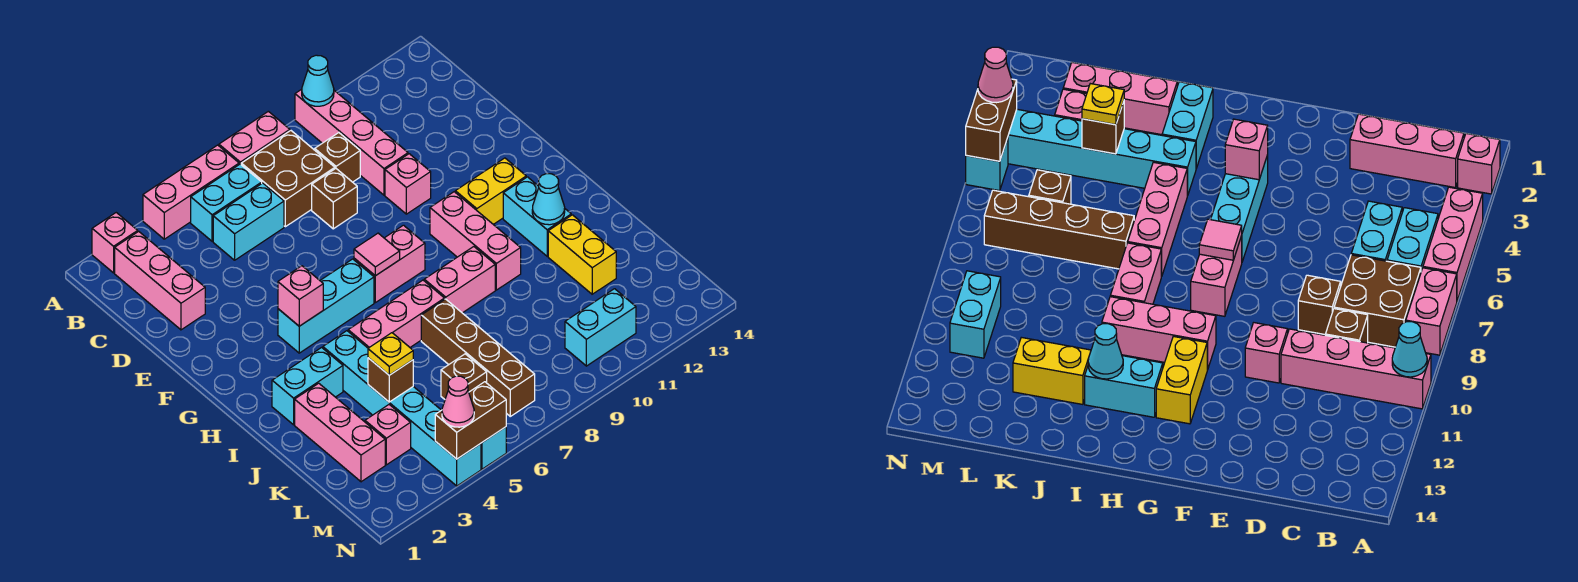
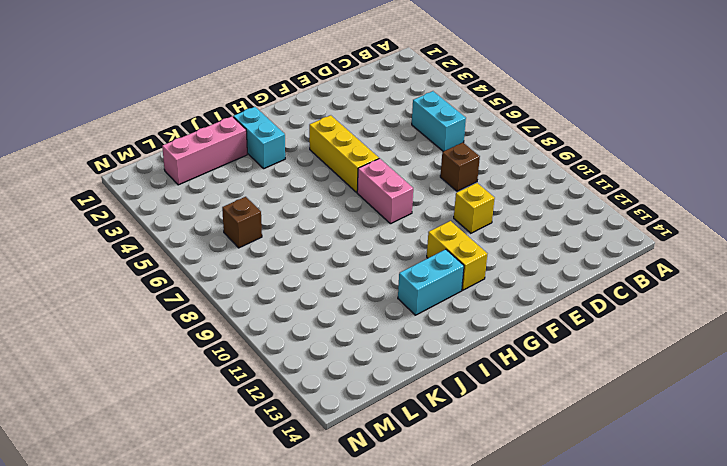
yellow brick E10 level 1 -> pink brick E10 level 1
yellow brick G4:G6 level 1 -> cyan brick G4:G6 level 1
none -> pink brick A2 level 1
none -> pink brick A4:A6 level 1
none -> pink brick A7:A8 level 1
none -> pink brick A10:D10 level 1

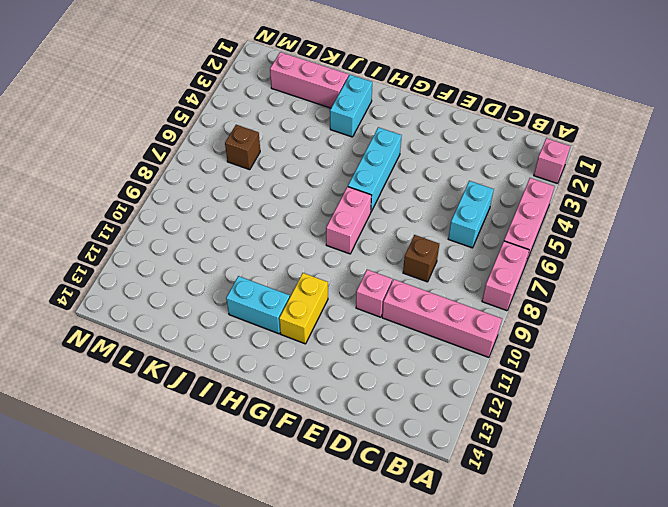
none -> pink brick B2:D2 level 1
none -> cyan brick B5:B6 level 1
none -> brown brick B7:C8 level 1
none -> brown brick C9 level 1

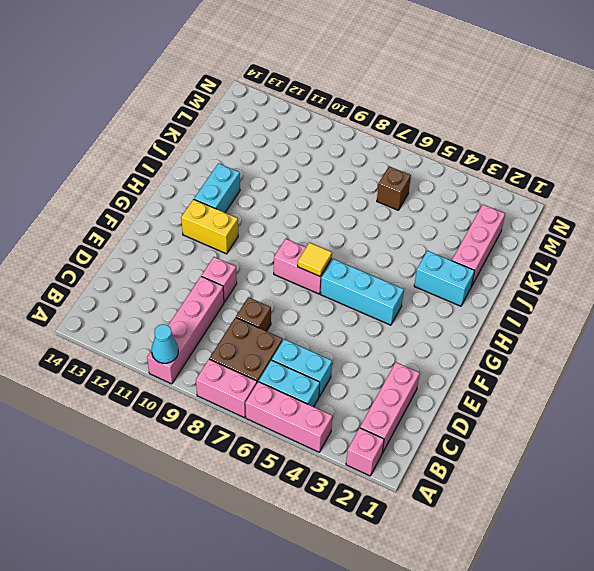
yellow tile G7 level 2 -> pink tile G7 level 2
none -> brown brick C9 level 1
none -> pink brick G10:I10 level 1
none -> cyan brick I4:N4 level 1
none -> pink brick I5:I7 level 1

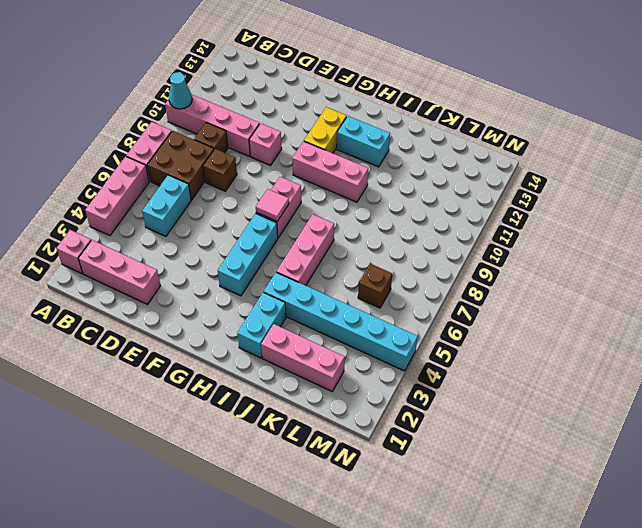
none -> cyan brick B5:B6 level 1
none -> pink brick I8:I9 level 1
none -> brown brick J7:M7 level 1
none -> yellow brick J12:K12 level 1

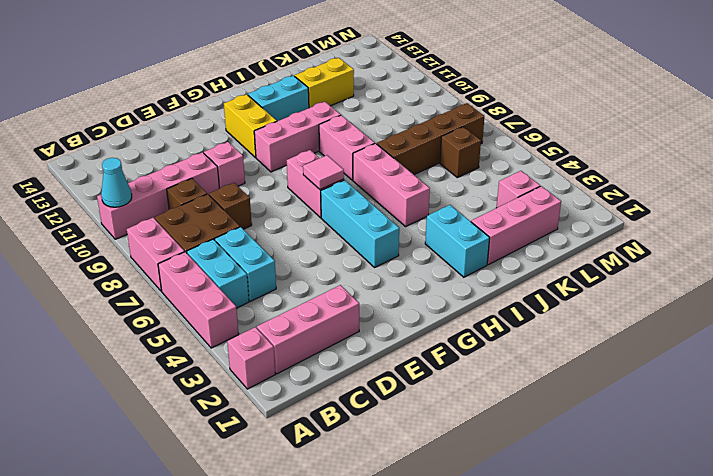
none -> cyan brick I4:N4 level 1
none -> cyan brick M10:M11 level 1
none -> cyan brick N5 level 1
none -> pink brick G4 level 2

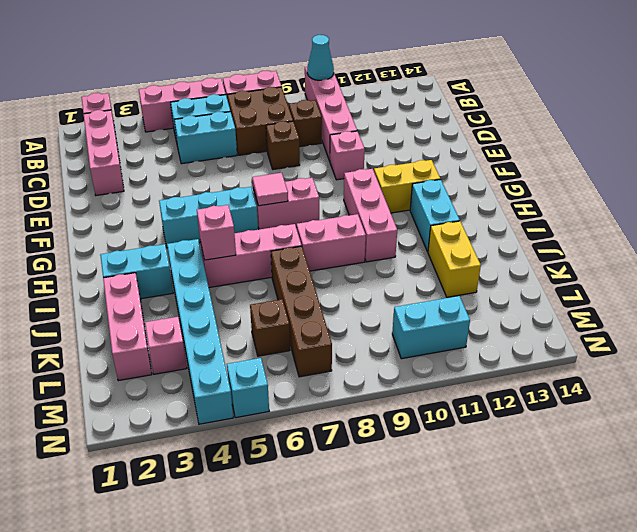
pink brick I5 level 2 -> pink brick G4 level 2
none -> cyan cone I12 level 2
none -> brown brick K4 level 2
none -> brown brick N4:N5 level 2
none -> yellow plate K4 level 3

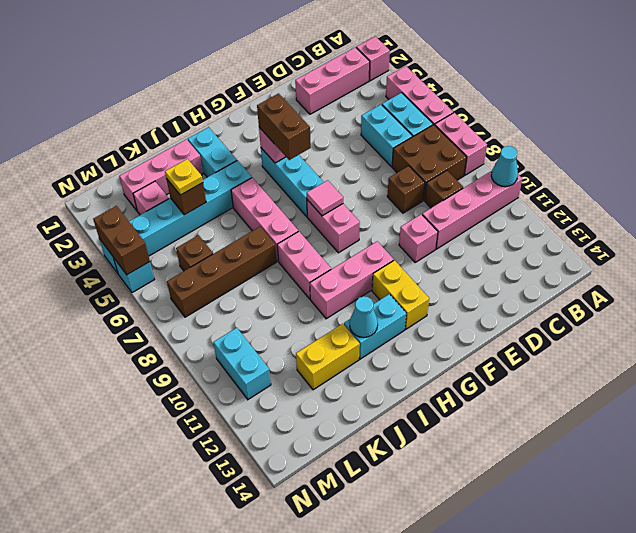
brown brick G4:G5 level 3 -> none
none -> pink cone N4 level 3

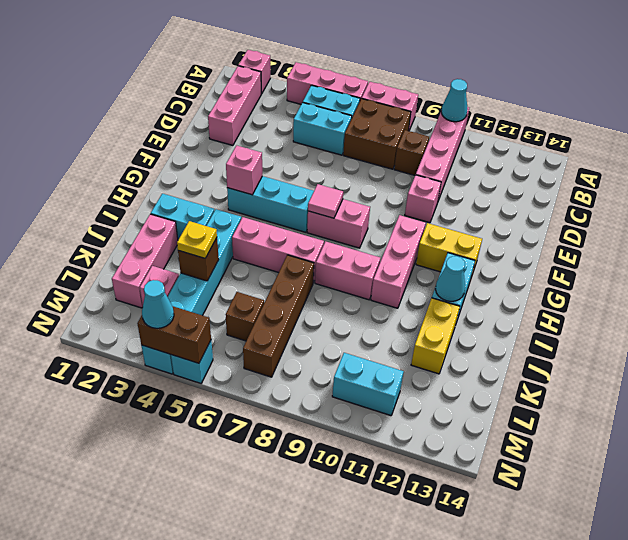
cyan cone N4 level 3 -> pink cone N4 level 3
none -> brown brick D8 level 1

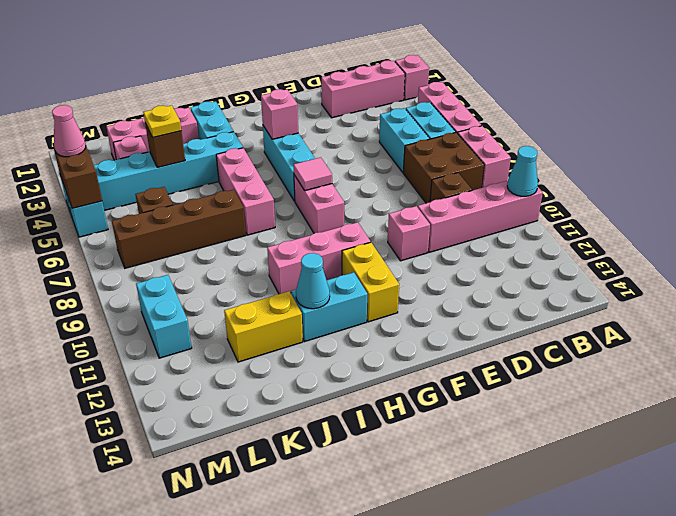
none -> brown brick D8 level 1
none -> pink brick I8:I9 level 1

